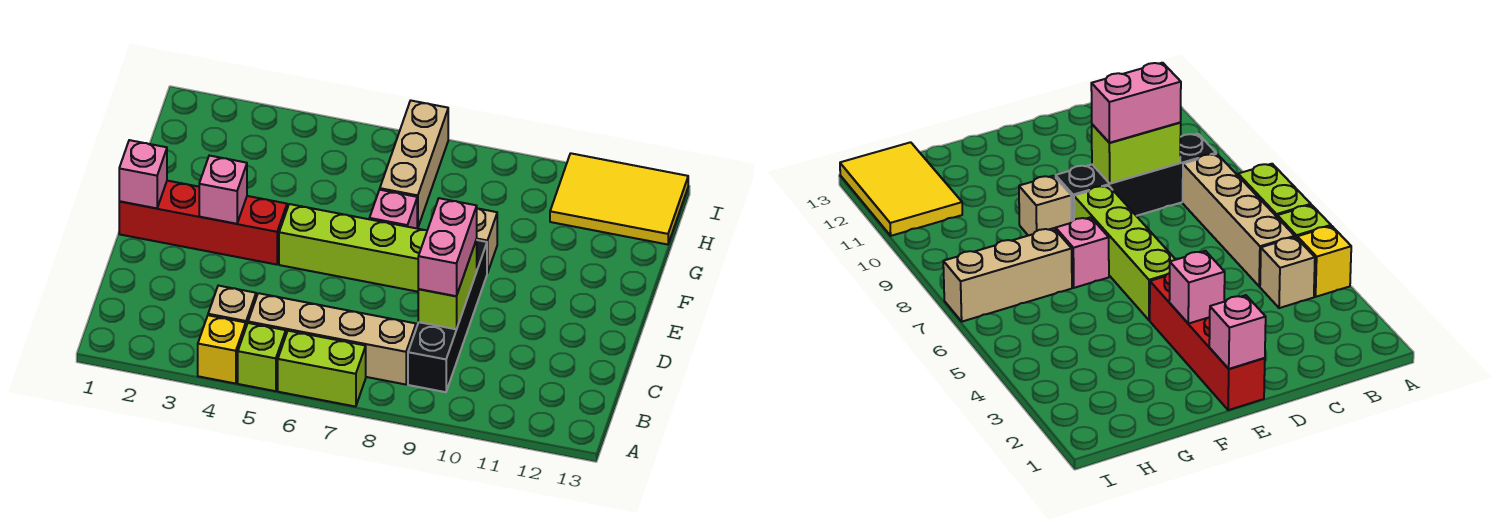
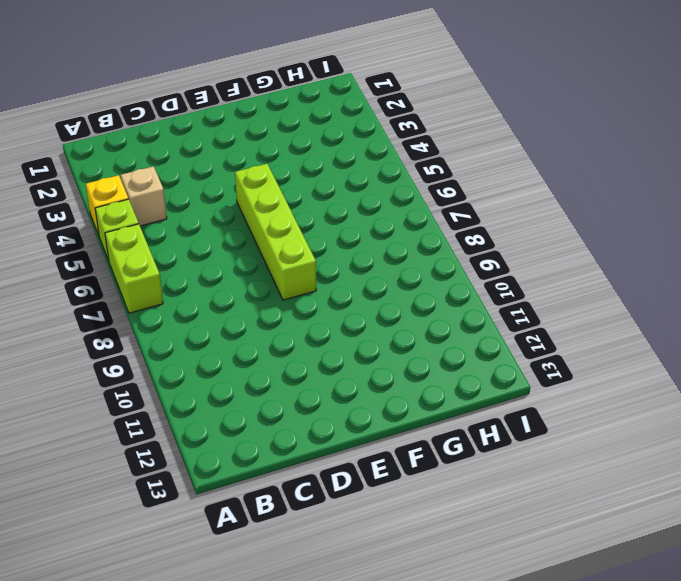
none -> tan brick B5:B8 level 1
none -> black brick B9:E9 level 1
none -> red brick E1:E4 level 1

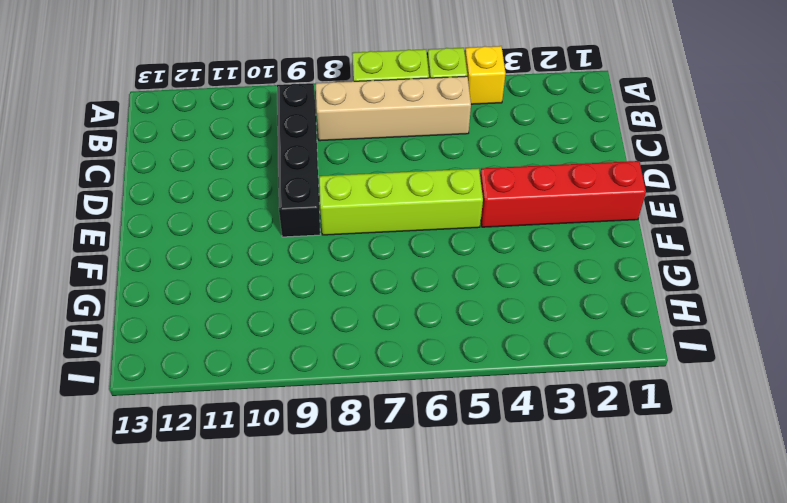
none -> tan brick B4 level 1
none -> pink brick F7 level 1
none -> tan brick F9 level 1

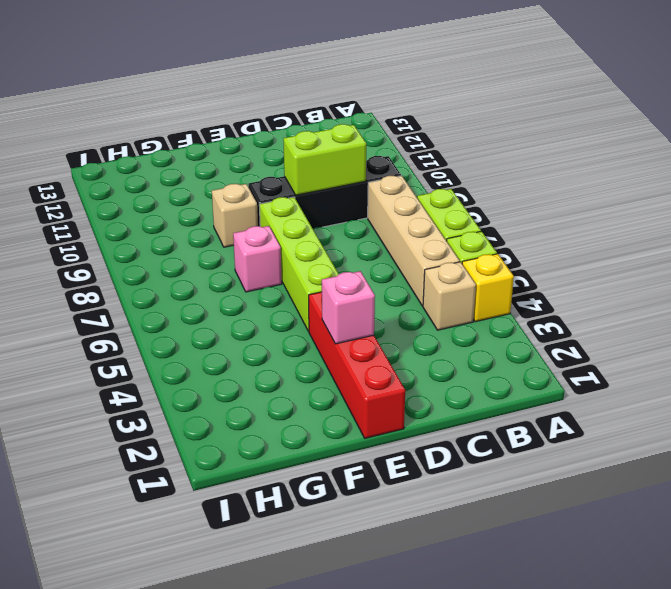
none -> tan brick G7:I7 level 1
none -> yellow tile H11:I13 level 1
none -> pink brick E1 level 2

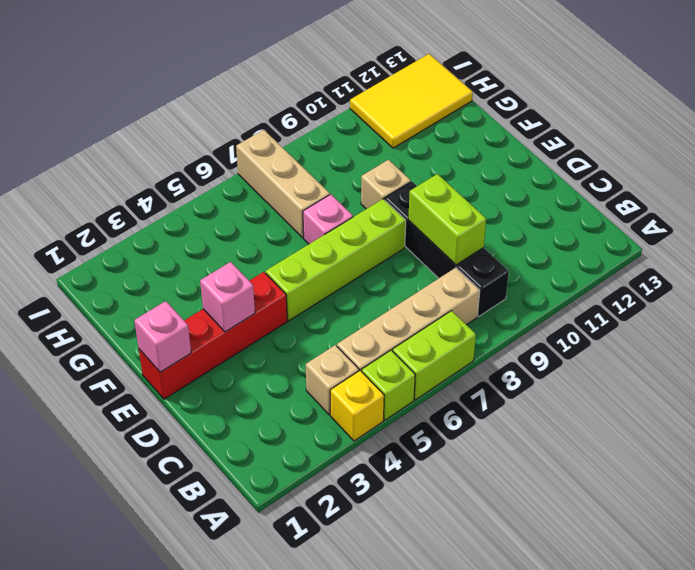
none -> pink brick C9:D9 level 3

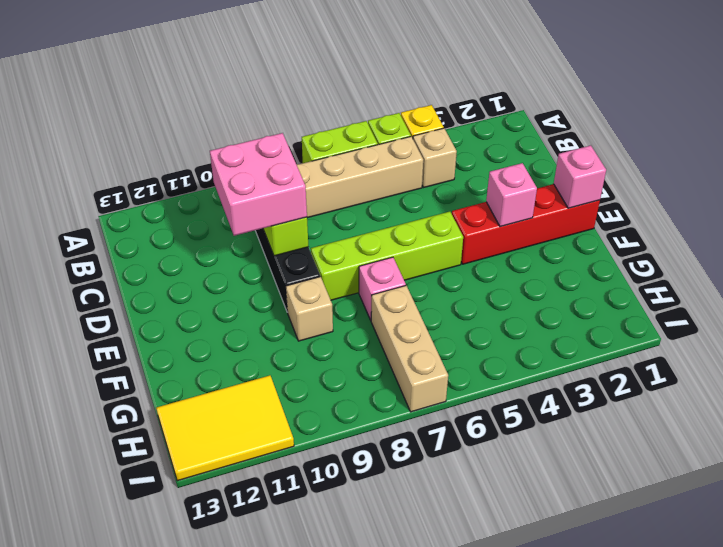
pink brick C9:D10 level 3 -> pink brick C9:D9 level 3

